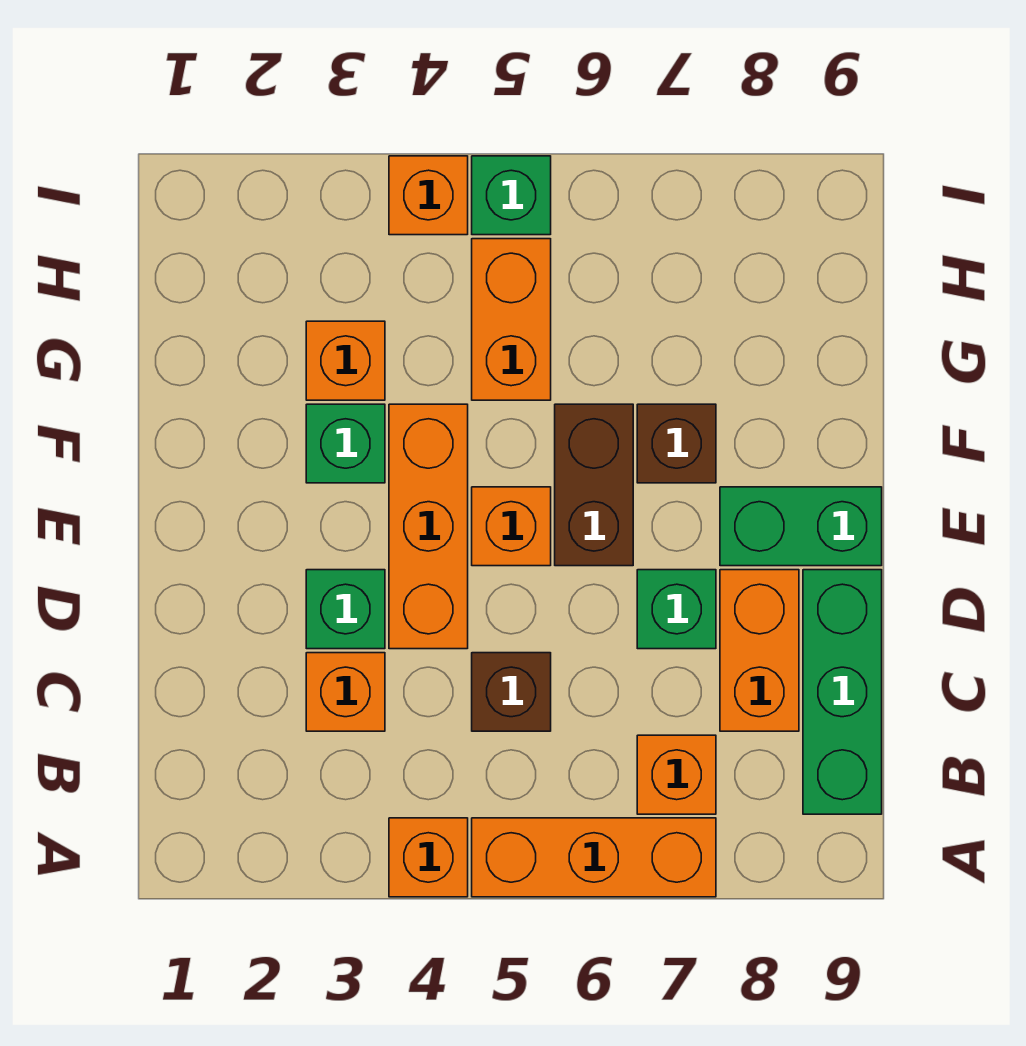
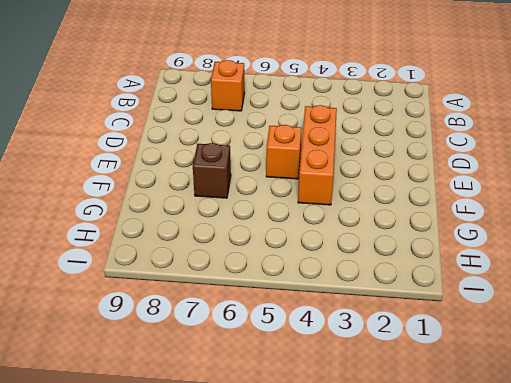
none -> orange brick A4 level 1
none -> orange brick A5:A7 level 1
none -> green brick B9:D9 level 1

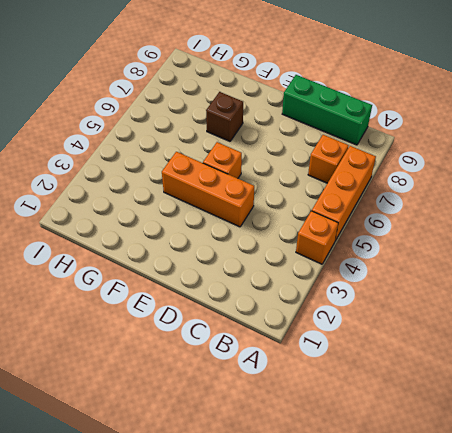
none -> orange brick C3 level 1
none -> brown brick C5 level 1
none -> orange brick C8:D8 level 1

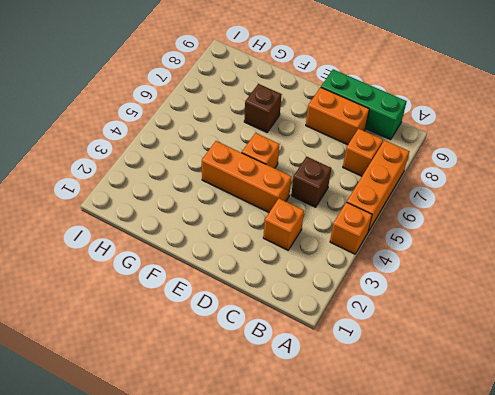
none -> green brick D3 level 1
none -> green brick D7 level 1
none -> brown brick E6:F6 level 1

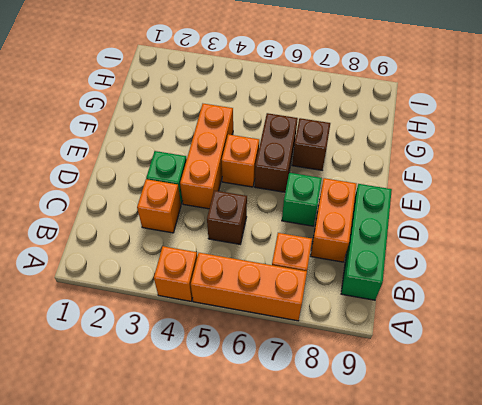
none -> green brick E8:E9 level 1
none -> green brick F3 level 1
none -> orange brick G3 level 1

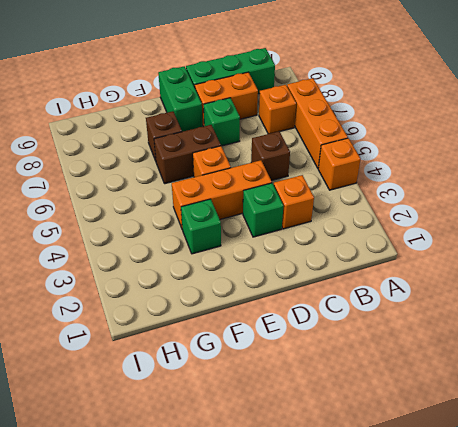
none -> orange brick G3 level 1
none -> orange brick G5:H5 level 1
none -> orange brick I4 level 1

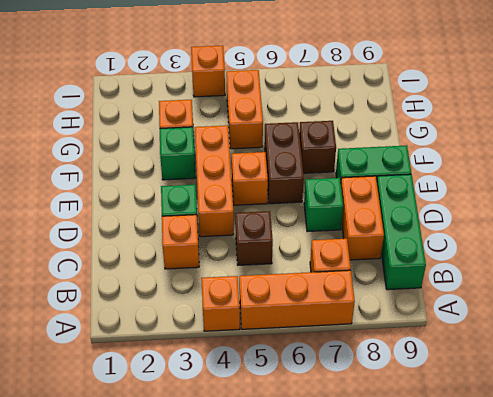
none -> green brick I5 level 1

